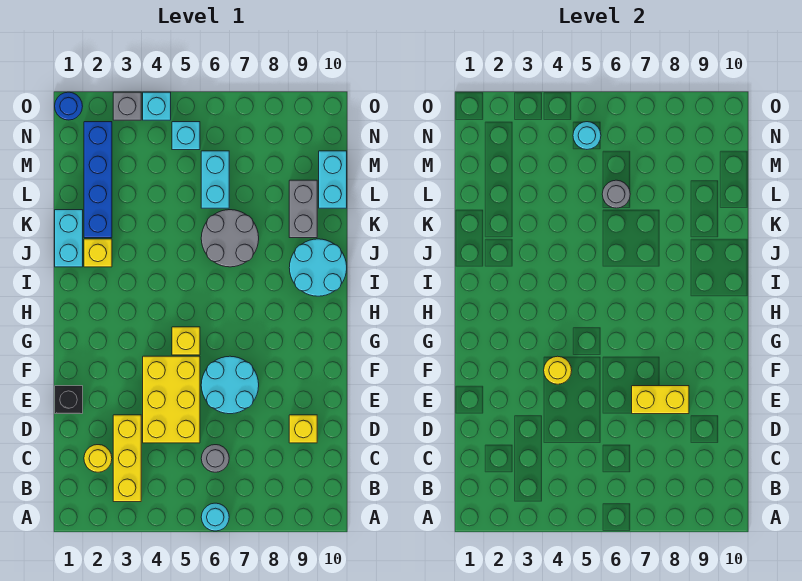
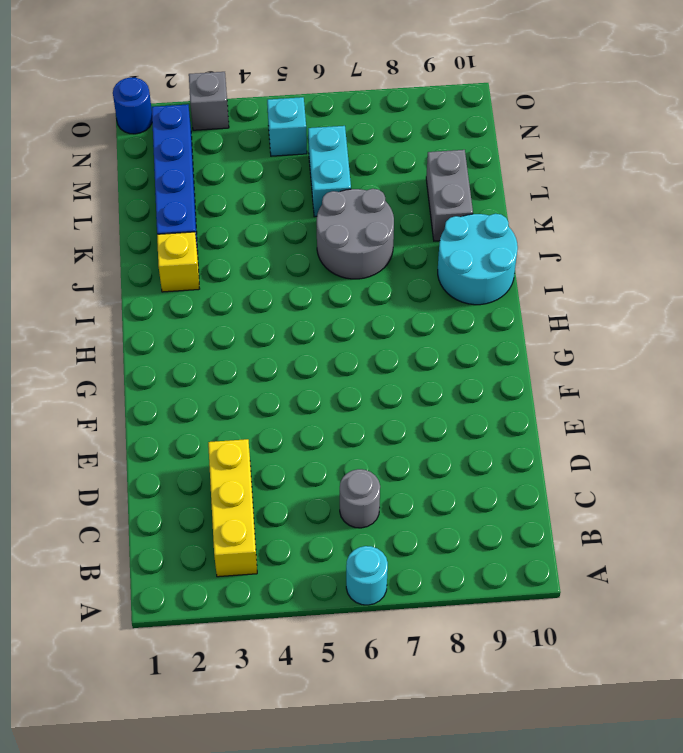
none -> yellow round brick C2 level 1
none -> yellow brick D4:F5 level 1
none -> yellow brick D9 level 1

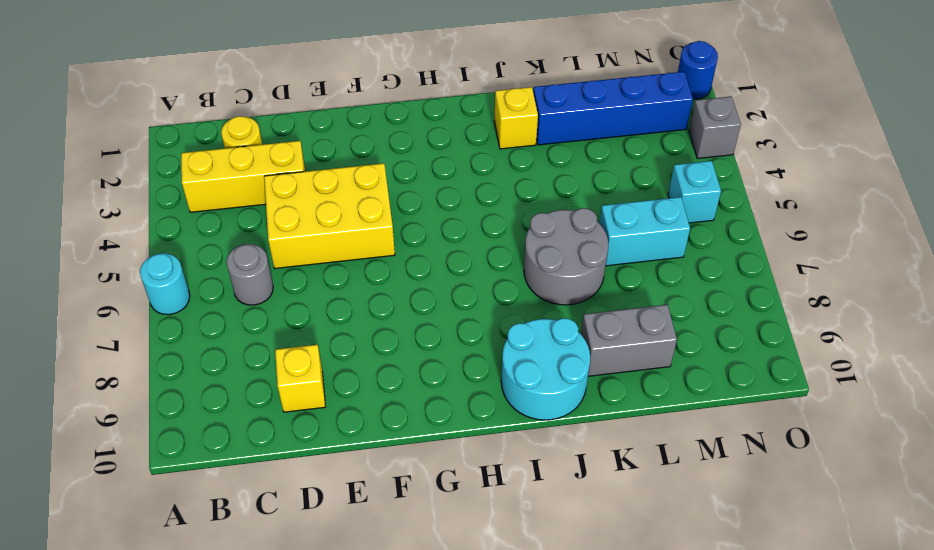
none -> black brick E1 level 1
none -> cyan round brick E6:F7 level 1
none -> yellow brick G5 level 1

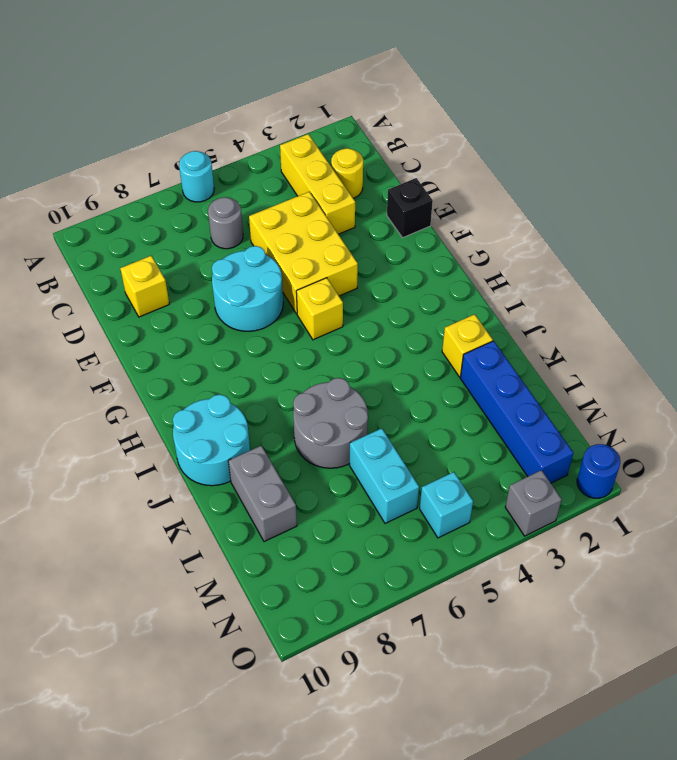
none -> cyan brick J1:K1 level 1
none -> cyan brick L10:M10 level 1
none -> cyan brick O4 level 1

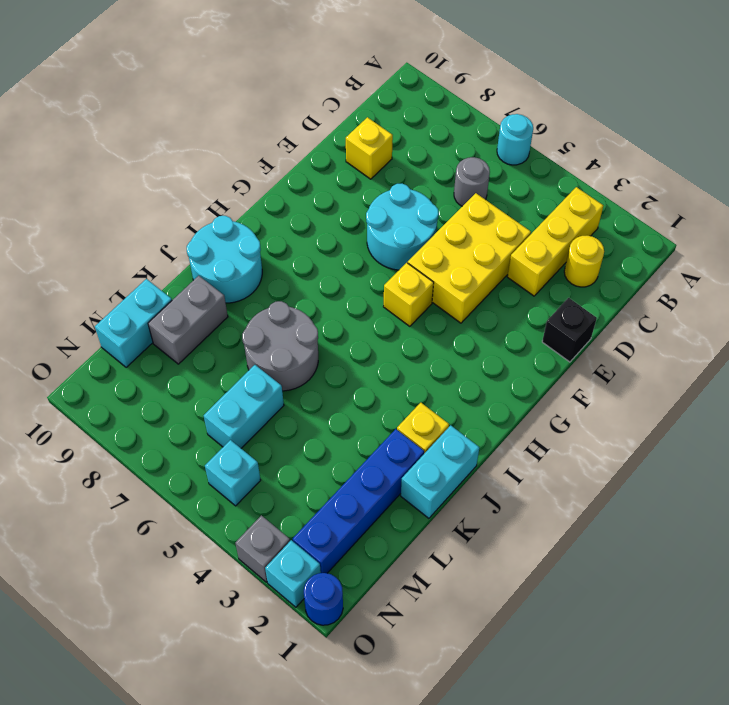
cyan brick O2 level 1 -> cyan brick O4 level 1
none -> yellow brick E7:E8 level 2
none -> yellow round brick F4 level 2
none -> grey round brick L6 level 2

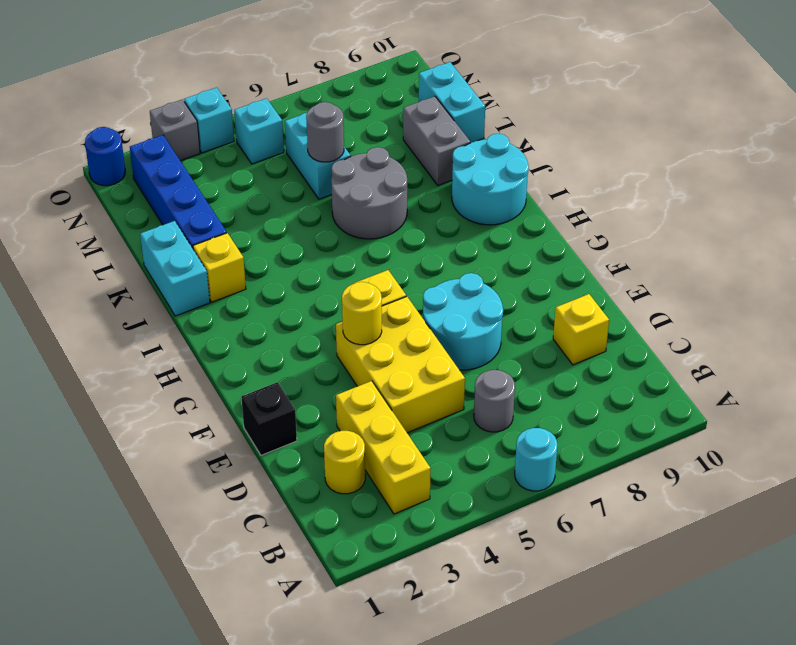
none -> yellow brick E7:E8 level 2
none -> cyan round brick N5 level 2

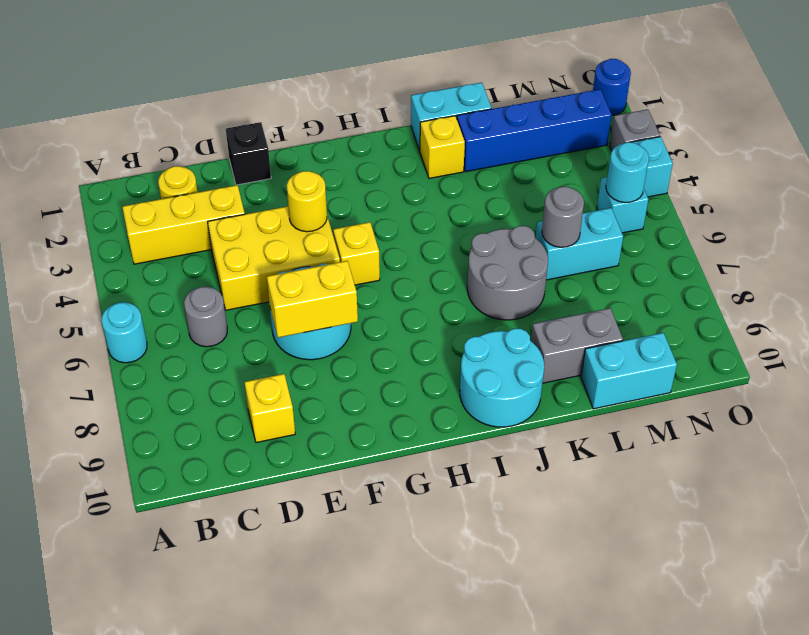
yellow brick E7:F7 level 2 -> yellow brick E7:E8 level 2

